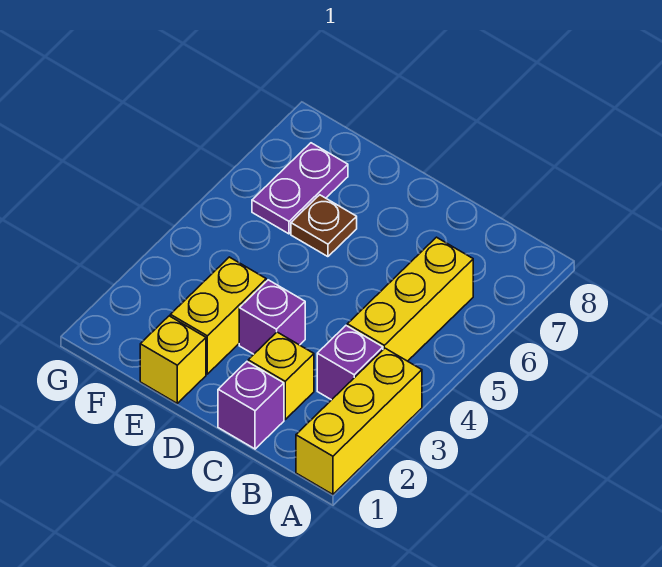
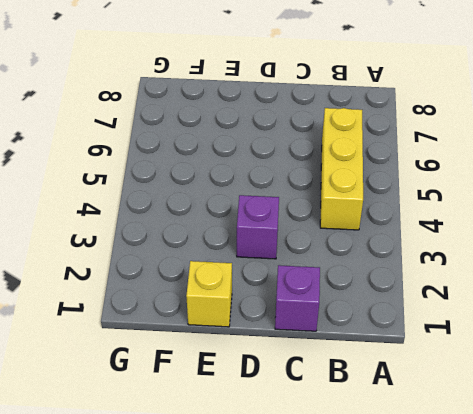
none -> yellow brick A1:A3 level 1
none -> purple brick B3 level 1

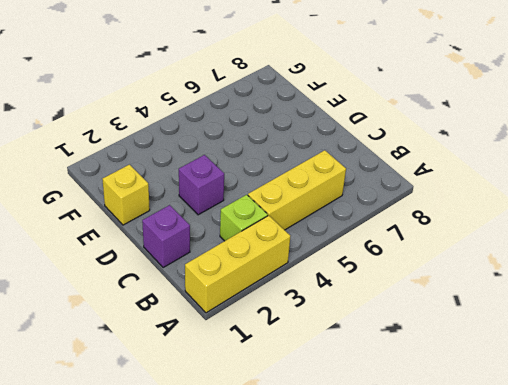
lime brick B3 level 1 -> purple brick B3 level 1
none -> yellow brick C2 level 1
none -> yellow brick E2:E3 level 1

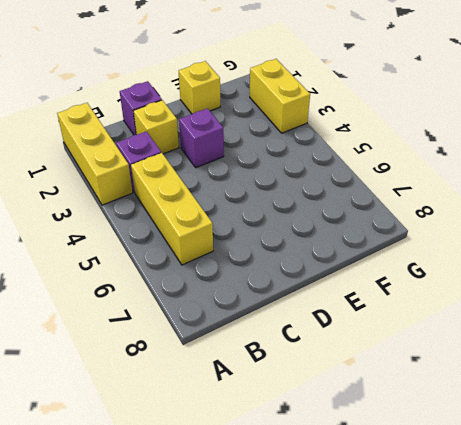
yellow brick G2:G3 level 1 -> yellow brick E2:E3 level 1
none -> brown plate E6 level 1
none -> purple plate F6:F7 level 1

